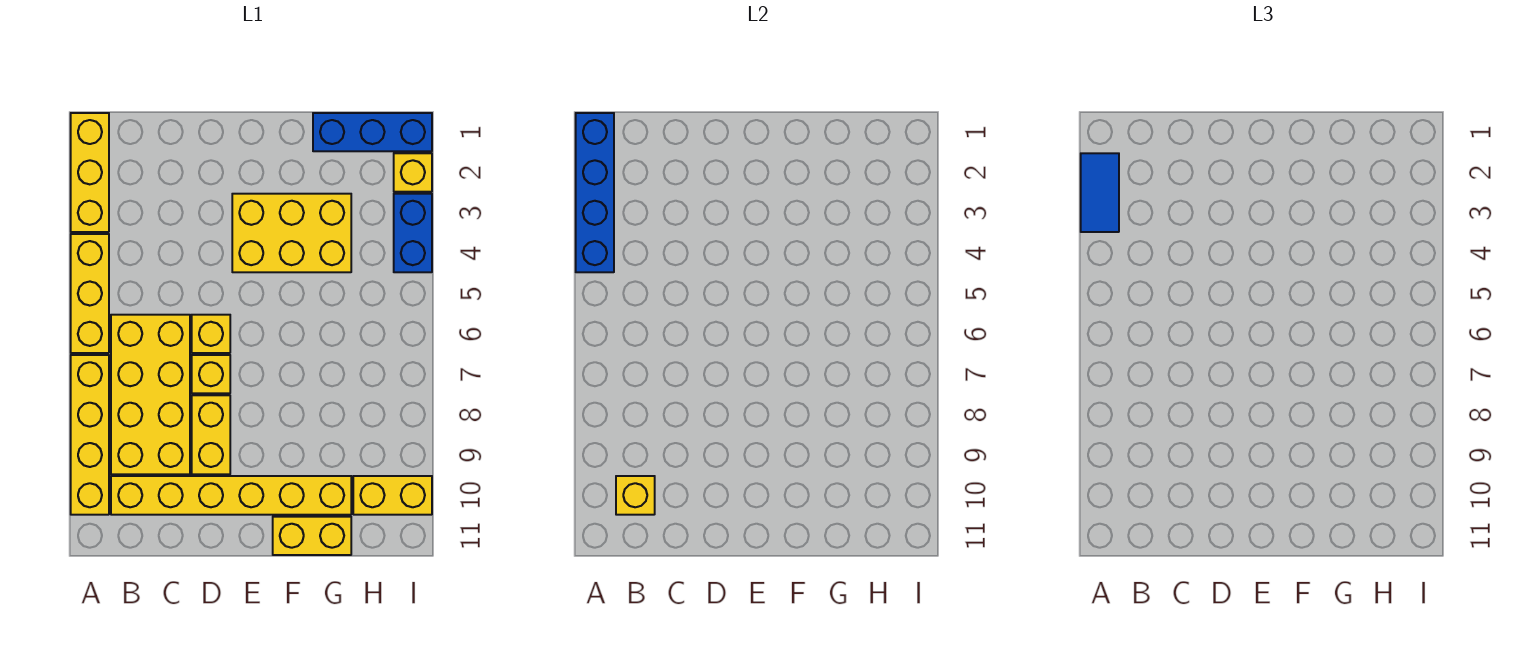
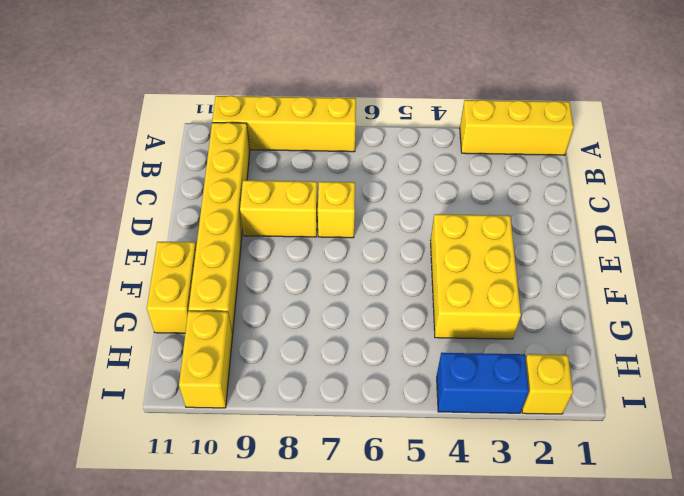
none -> yellow brick A4:A6 level 1
none -> yellow brick B6:C9 level 1
none -> yellow brick D6 level 1

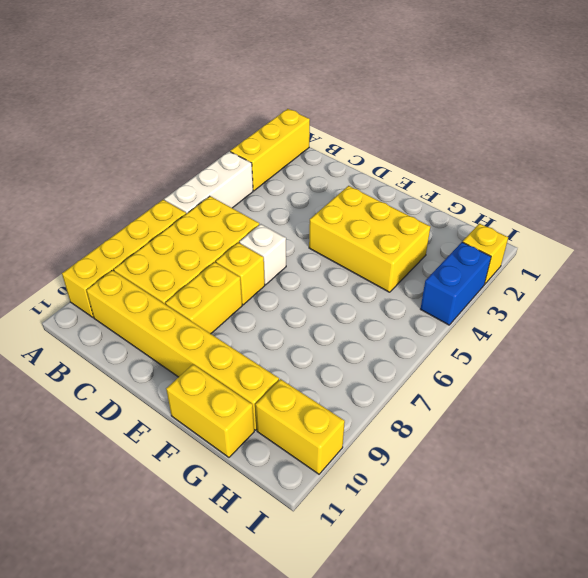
white brick A4:A6 level 1 -> yellow brick A4:A6 level 1
white brick D6 level 1 -> yellow brick D6 level 1
none -> blue brick G1:I1 level 1
none -> blue brick A1:A4 level 2
none -> yellow brick B10 level 2

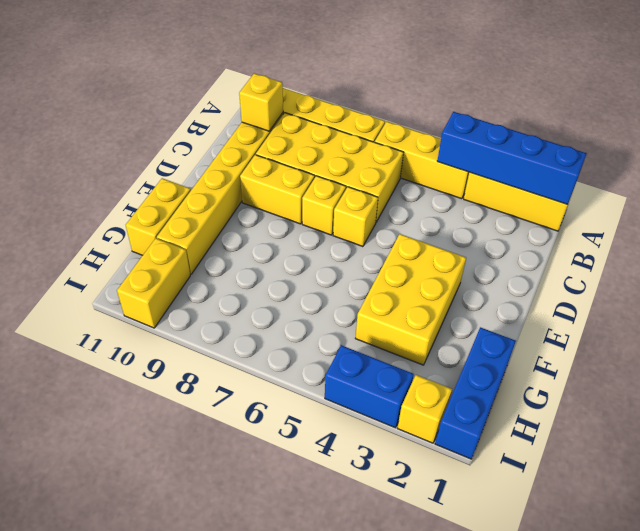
none -> blue tile A2:A3 level 3

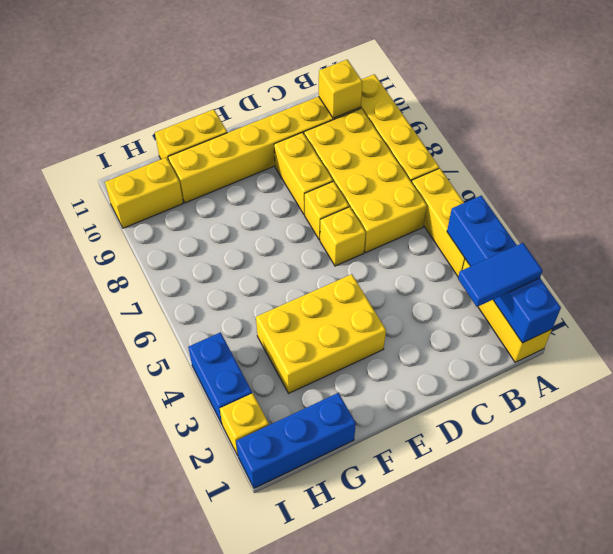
blue tile A2:B2 level 3 -> blue tile A2:A3 level 3

